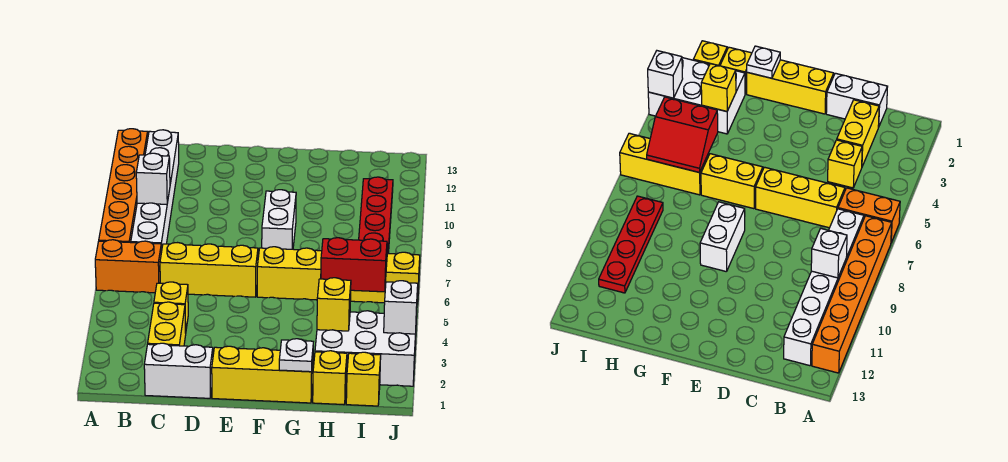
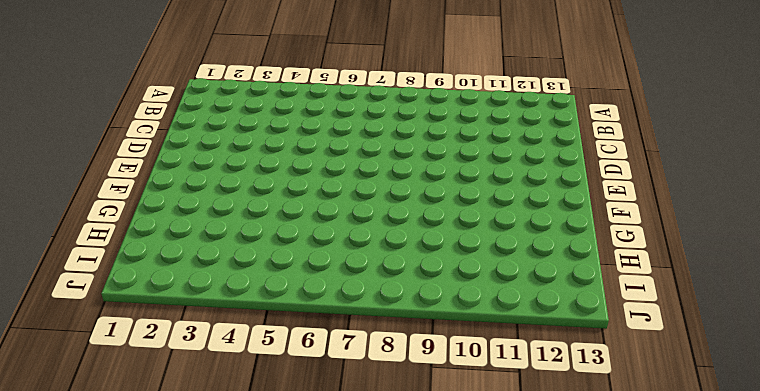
none -> orange brick A6:B6 level 1
none -> orange brick A7:A12 level 1
none -> white brick B7:B12 level 1

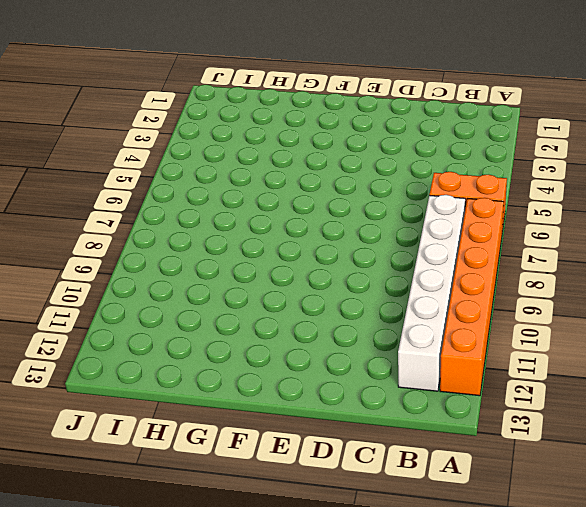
none -> white brick C1:D1 level 1
none -> yellow brick C2:C3 level 1
none -> yellow brick C4 level 1

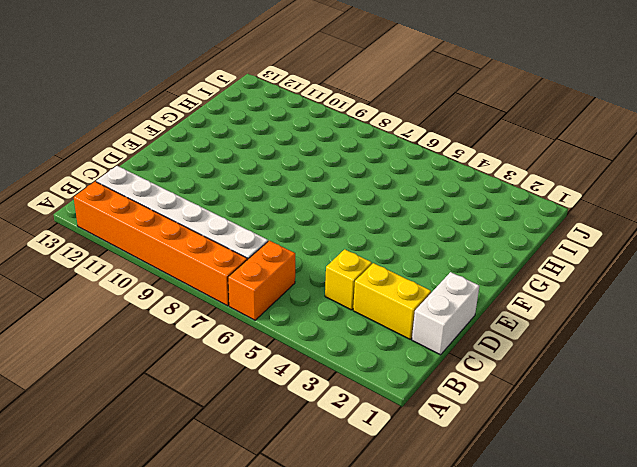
none -> yellow brick C6:E6 level 1
none -> yellow brick E1:G1 level 1
none -> yellow brick F6:G6 level 1

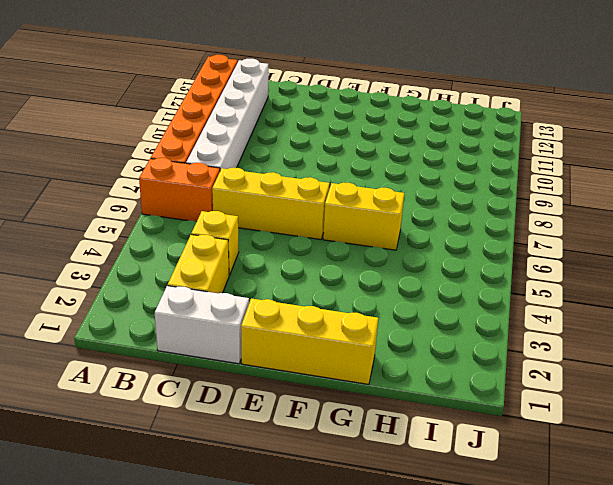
none -> white brick F8:F9 level 1
none -> yellow brick H1 level 1
none -> white brick H2:J3 level 1

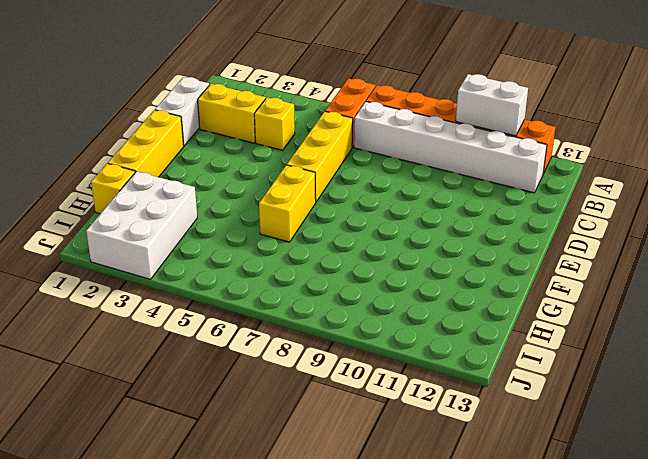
white brick A10:A11 level 2 -> white brick F8:F9 level 1
none -> yellow brick H6:J6 level 1
none -> yellow brick I1 level 1
none -> red plate I8:I11 level 1

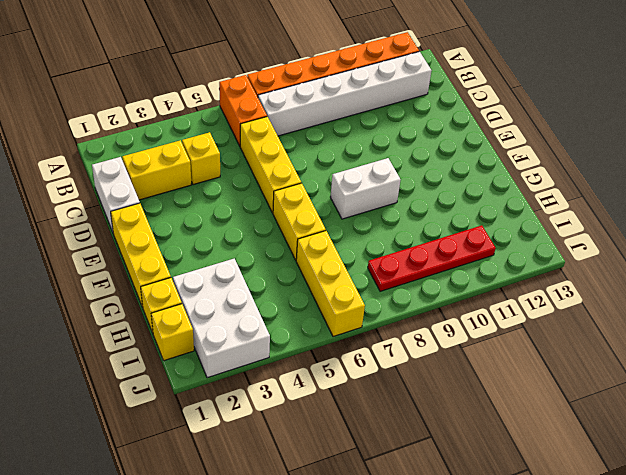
none -> white brick B9 level 2
none -> white plate G1 level 2
none -> yellow brick H3 level 2

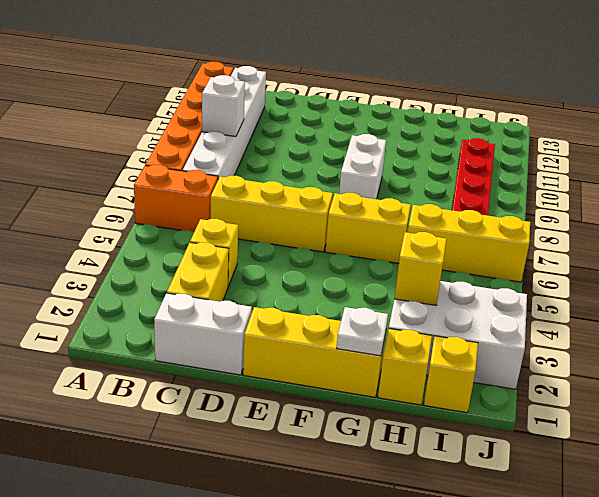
none -> red slope H5:I6 level 2 top 5
none -> white brick J3 level 2

